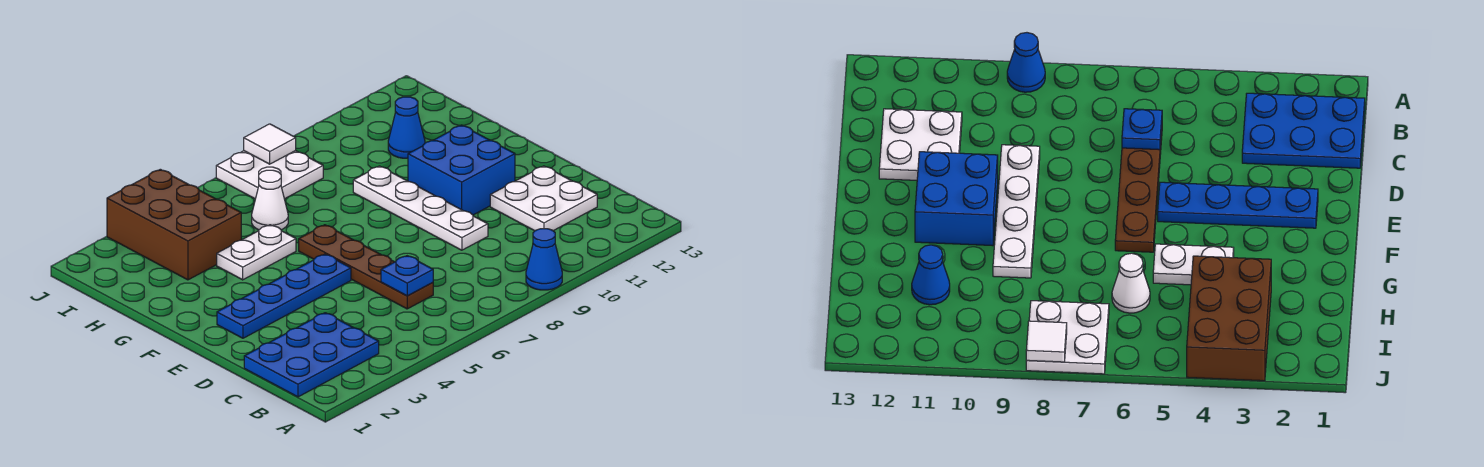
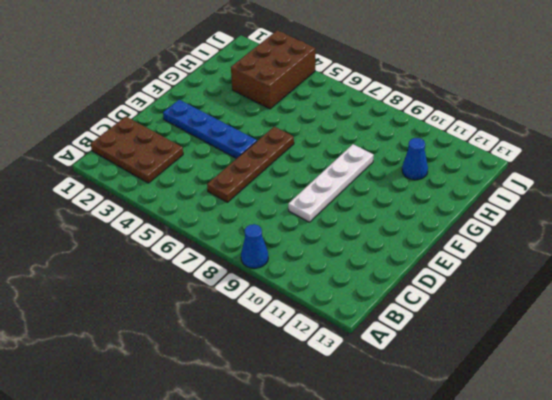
brown plate B1:C3 level 1 -> blue plate B1:C3 level 1
none -> white plate C11:D12 level 1
none -> blue brick E10:F11 level 1
none -> white plate G4:G5 level 1

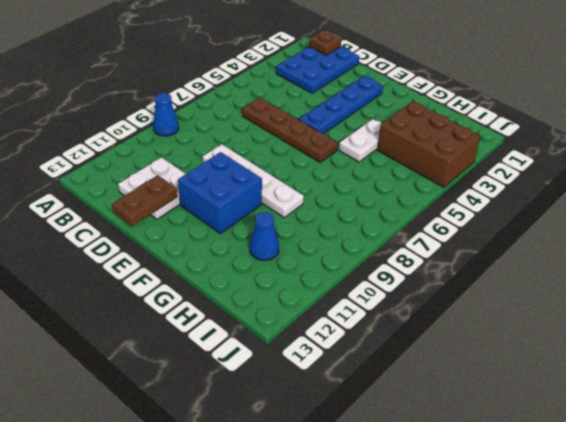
brown plate B1 level 2 -> none
brown plate D12:D13 level 2 -> none
none -> white cone H6 level 1
none -> white plate I7:J8 level 1
none -> blue plate C6 level 2

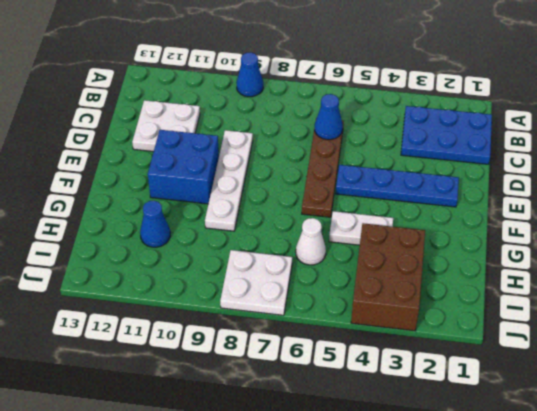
blue cone C6 level 2 -> blue plate C6 level 2
none -> white tile J8 level 2

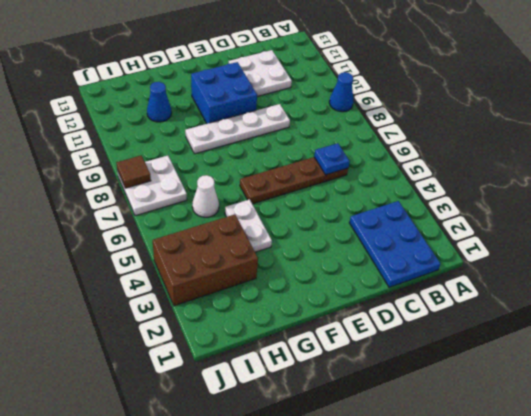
brown tile J8 level 2 -> white tile J8 level 2
none -> blue plate E2:E5 level 1

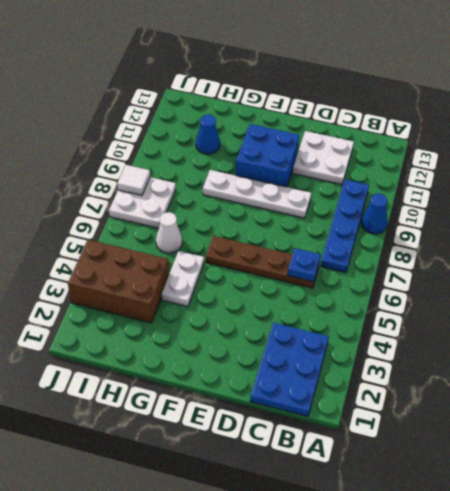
blue plate B7:B10 level 1 -> blue plate E2:E5 level 1

